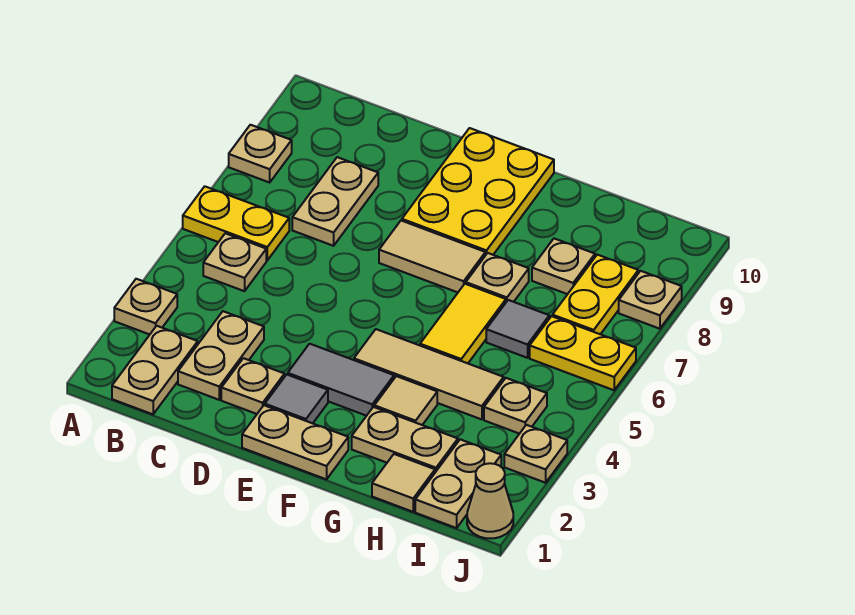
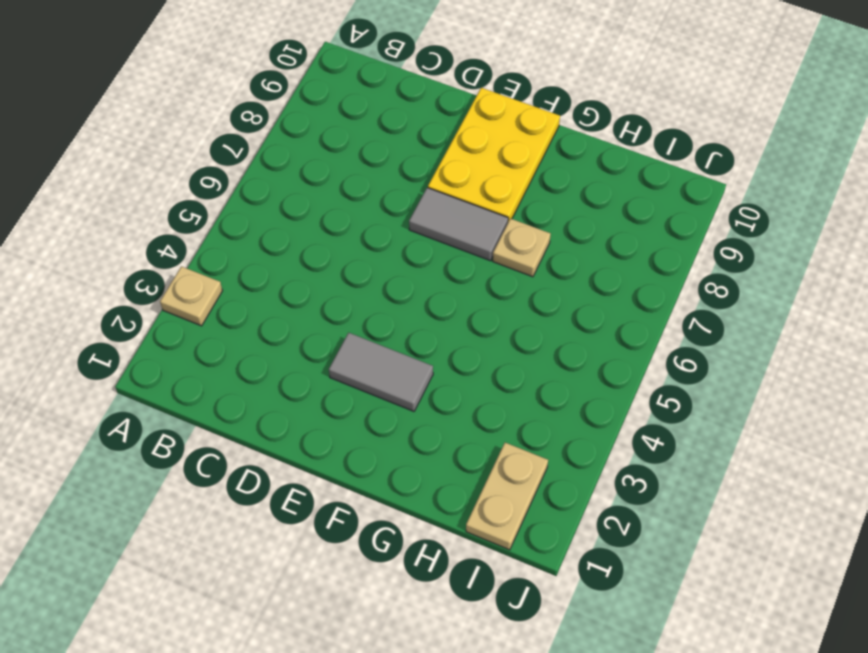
grey tile E7:F7 level 1 -> tan tile E7:F7 level 1
none -> yellow plate A6:B6 level 1
none -> tan plate A8 level 1
none -> tan plate B1:B2 level 1

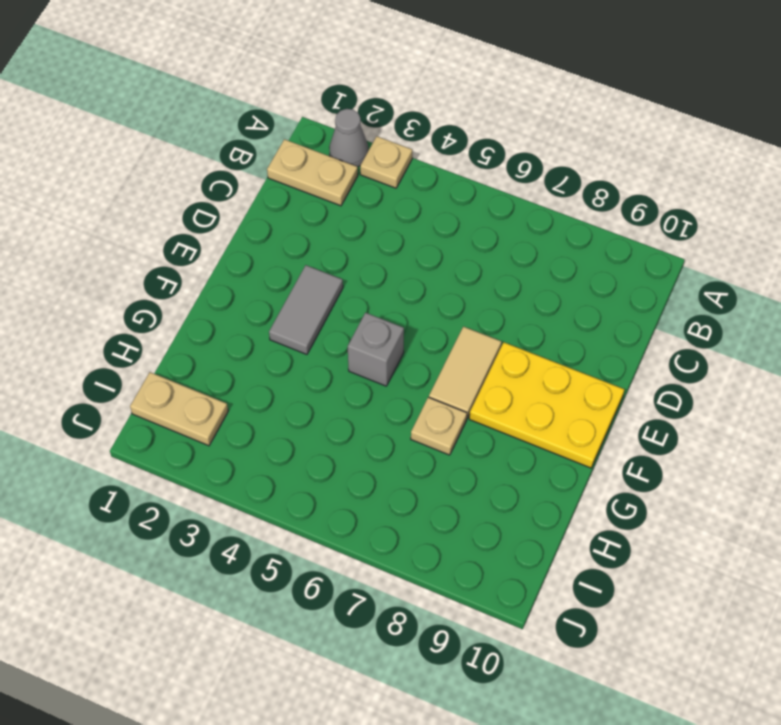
grey cone A2 level 1 -> none
grey brick F5 level 1 -> none
none -> yellow plate A6:B6 level 1
none -> tan plate A8 level 1
none -> tan plate B5 level 1

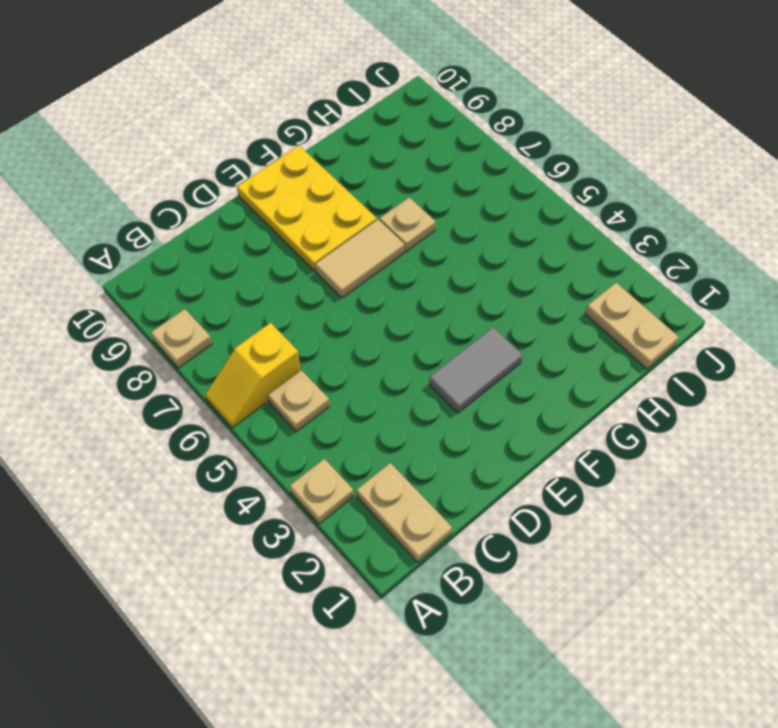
yellow slope A6:B6 level 1 top B -> yellow plate A6:B6 level 1
none -> tan plate C2:C3 level 1
none -> tan plate C7:C8 level 1
none -> tan plate D2 level 1

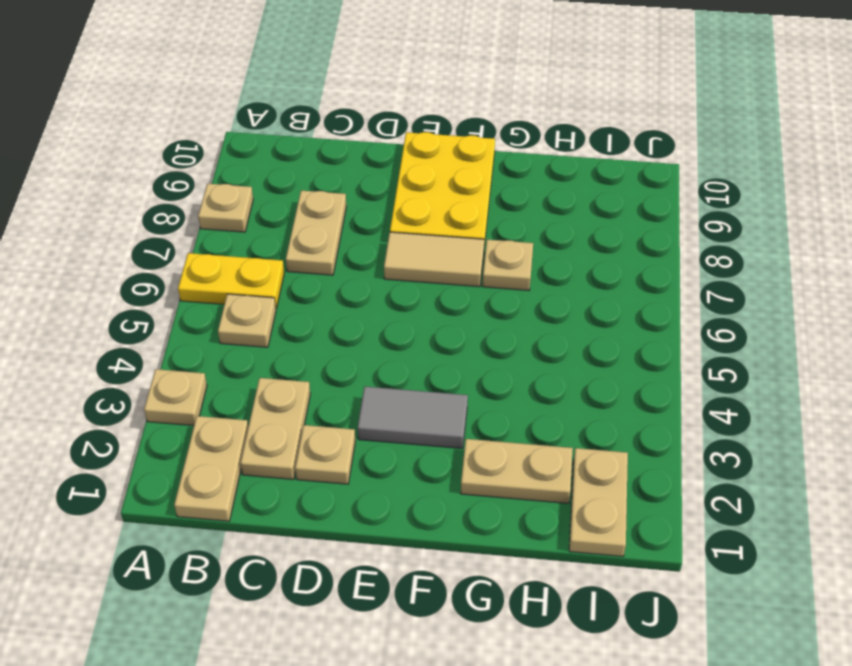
none -> tan plate E1:F1 level 1
none -> grey tile E2 level 1
none -> tan tile F4:H4 level 1

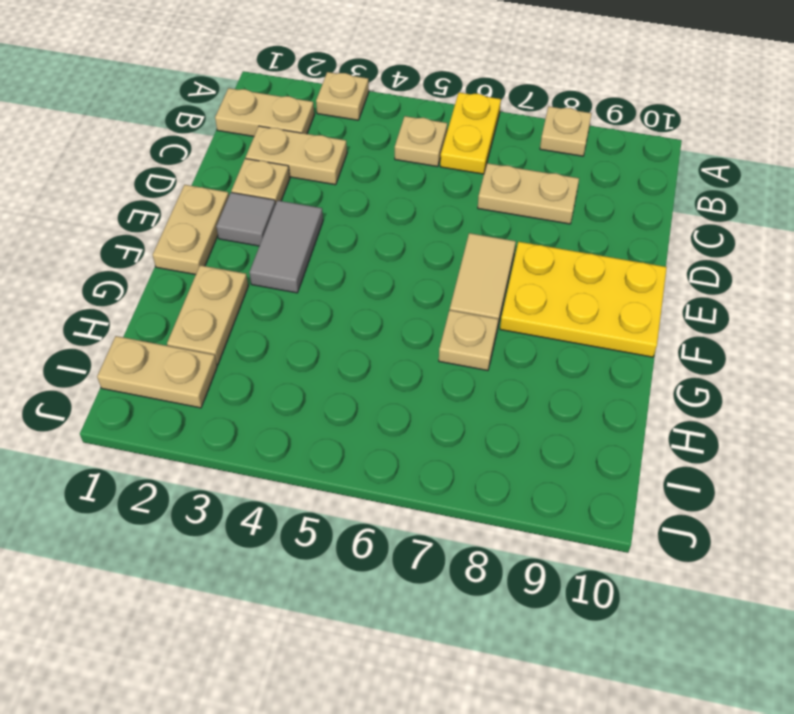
none -> tan tile F4:H4 level 1
none -> tan tile G3 level 1
none -> yellow tile G5:G6 level 1

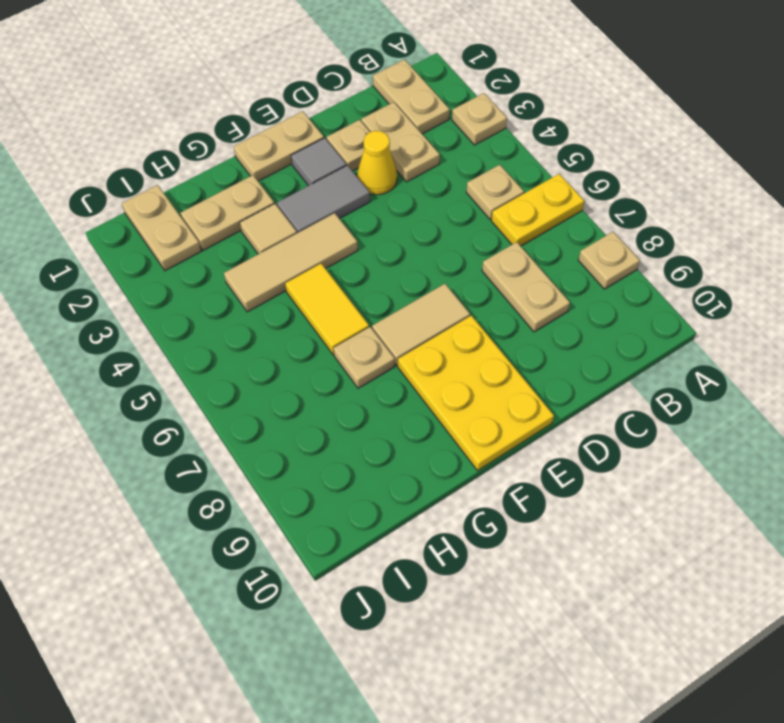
yellow cone D3 level 1 -> none
none -> tan tile H1 level 1
none -> grey tile H6 level 1
none -> tan plate H8 level 1

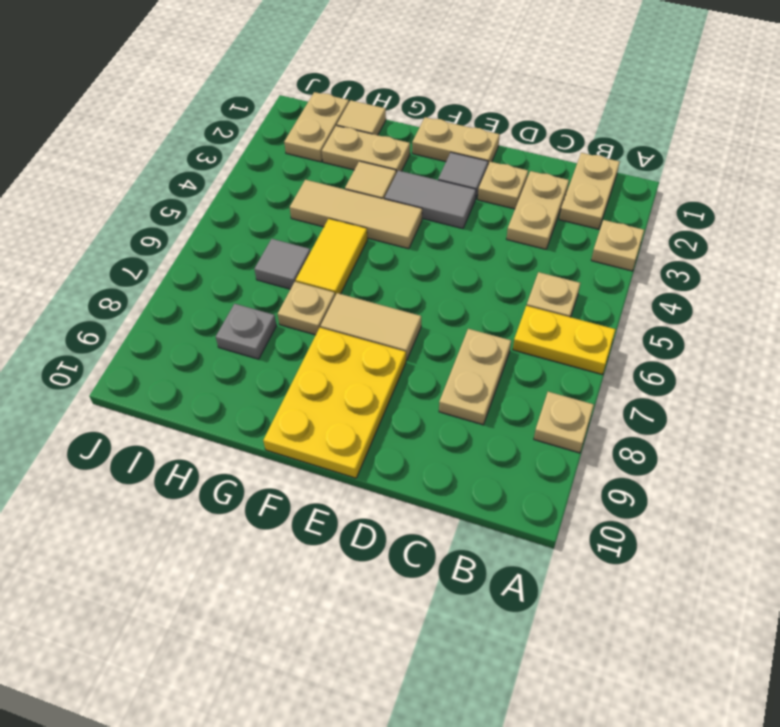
grey plate H8 level 1 -> tan plate H8 level 1
none -> tan plate I4 level 1
none -> yellow plate I6:J6 level 1
none -> yellow plate I7:I8 level 1

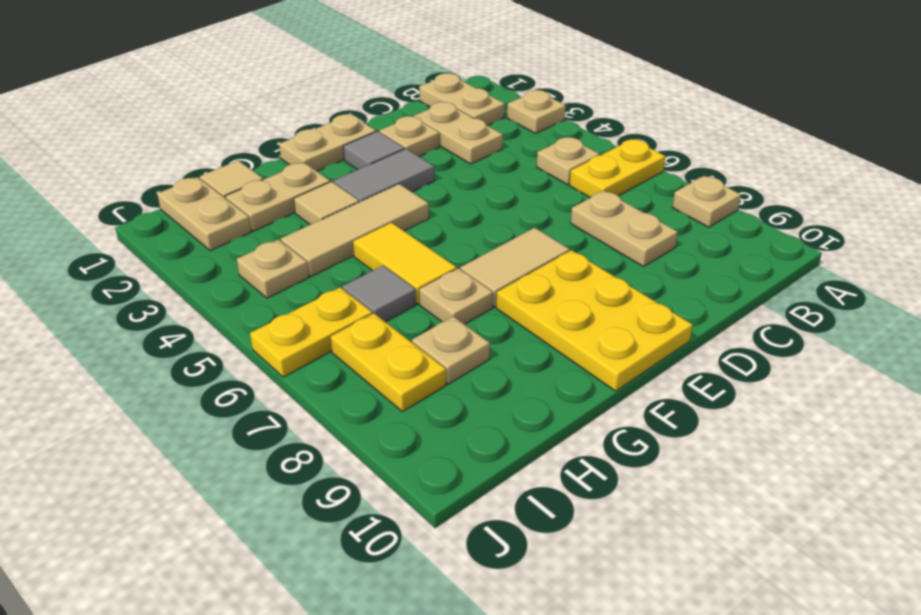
none -> tan cone J1 level 1
none -> tan plate J3 level 1
none -> tan plate J8 level 1

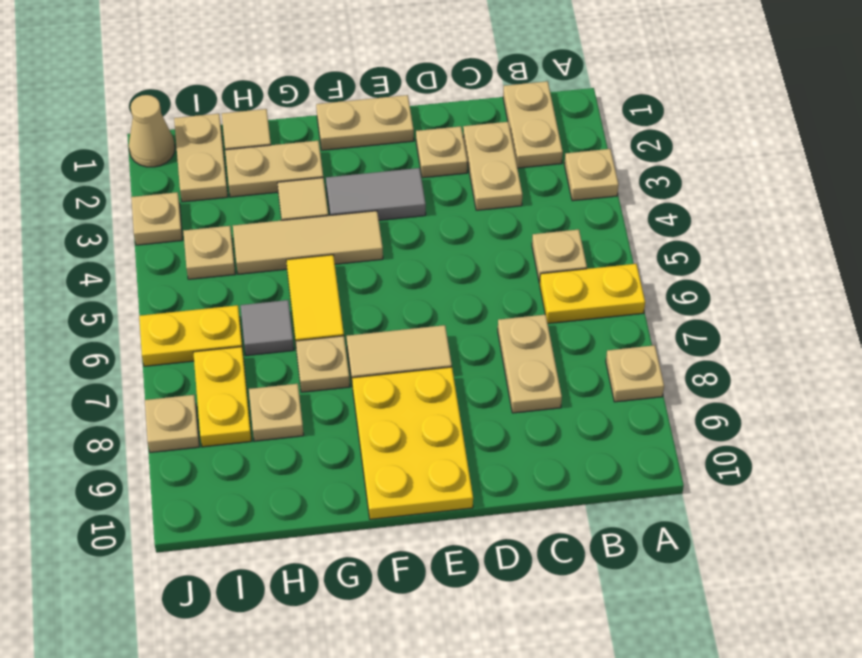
none -> grey tile E2 level 1

